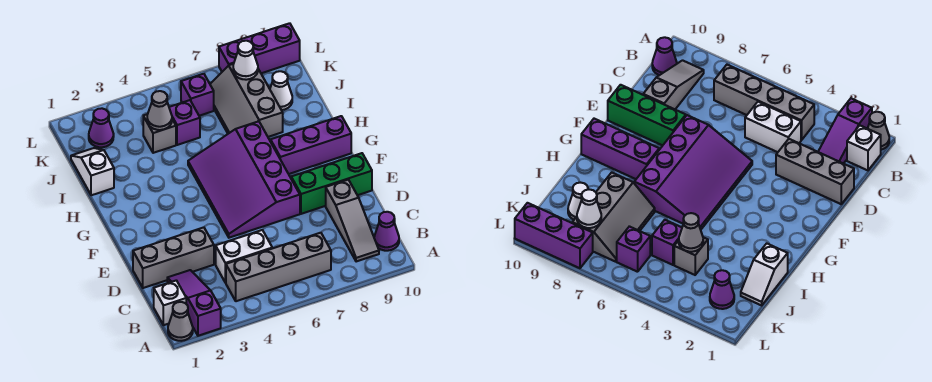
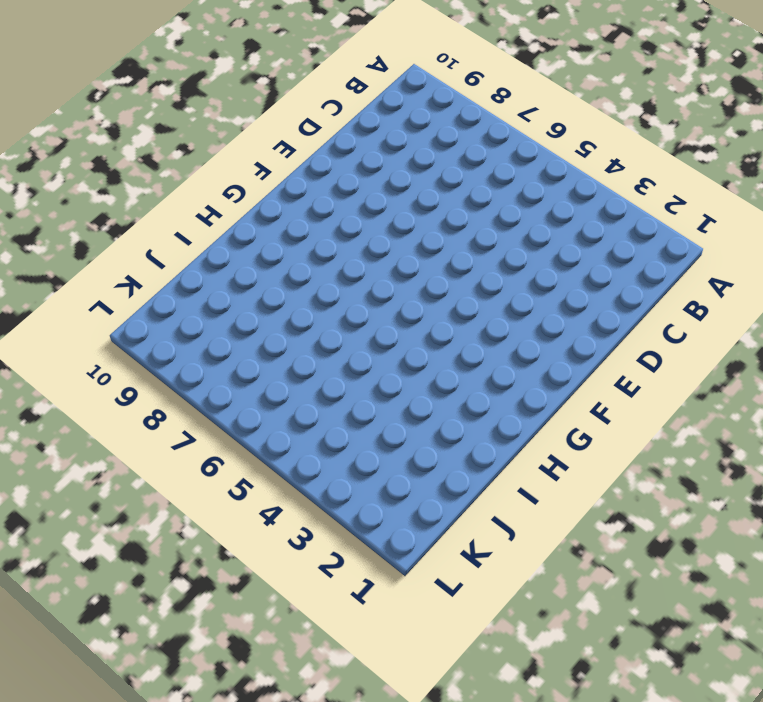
none -> grey cone A1 level 1
none -> purple slope A2:C2 level 1 top A
none -> white brick B1 level 1

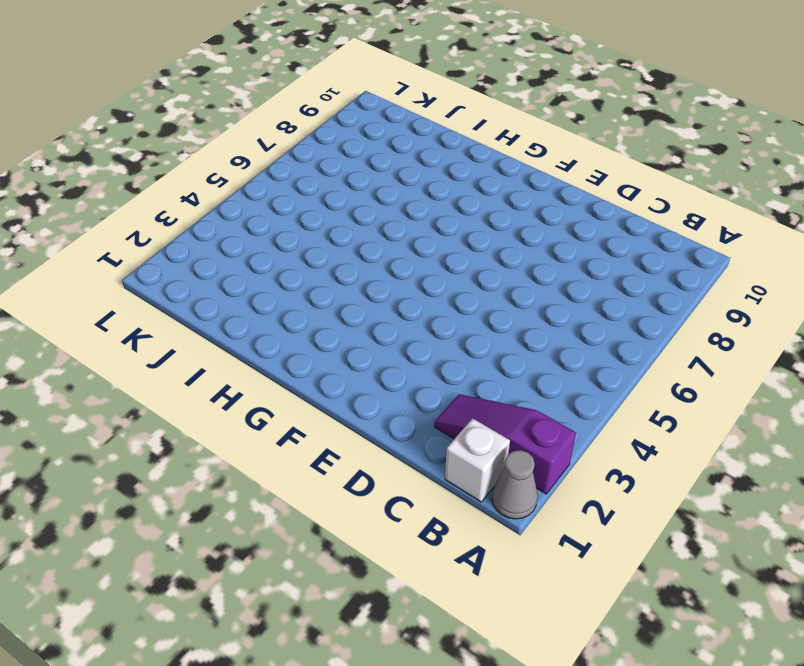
none -> grey brick B4:B7 level 1
none -> grey slope B9:D9 level 1 top D
none -> purple cone B10 level 1

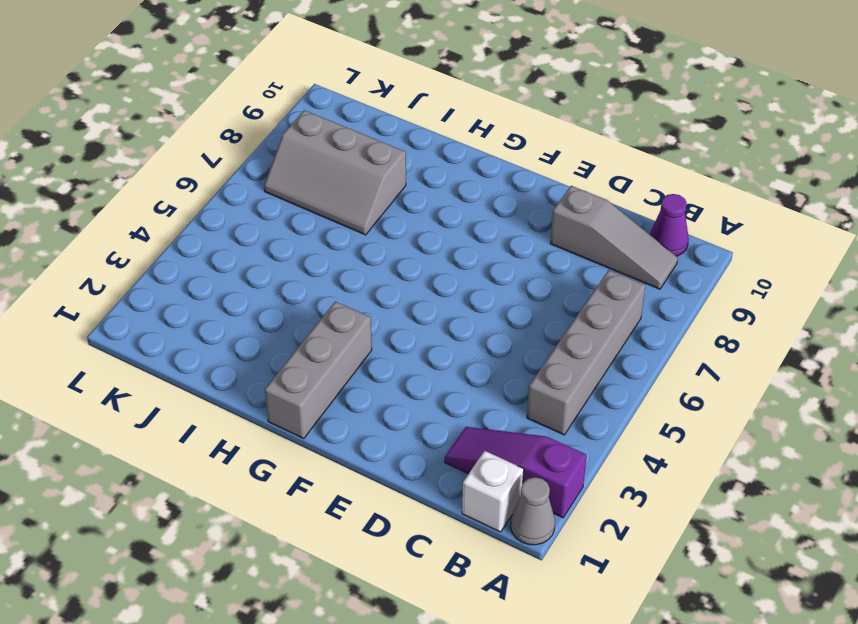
grey brick G1:G3 level 1 -> grey brick D1:D3 level 1
none -> white brick C4:C5 level 1
none -> purple slope E5:H7 level 1 top 7
none -> green brick E8:E10 level 1

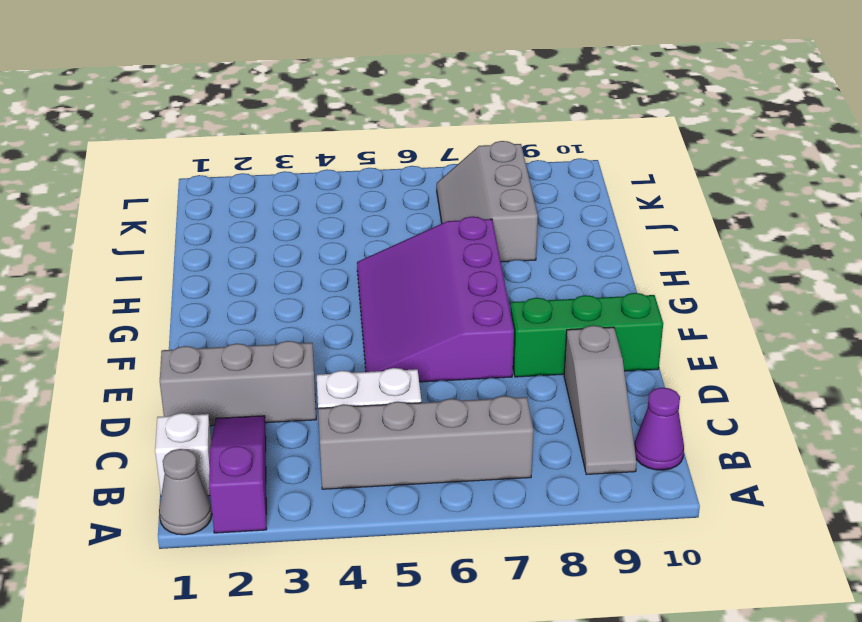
none -> purple brick G8:G10 level 1
none -> white slope I1:J1 level 1 top I
none -> grey brick J4 level 1

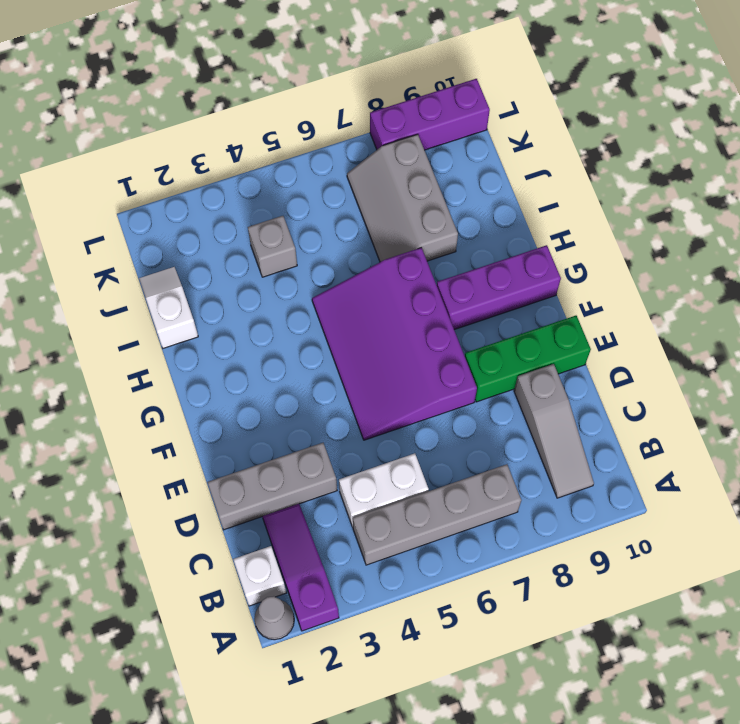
none -> purple cone B10 level 1
none -> purple brick J5 level 1
none -> white cone J9 level 1

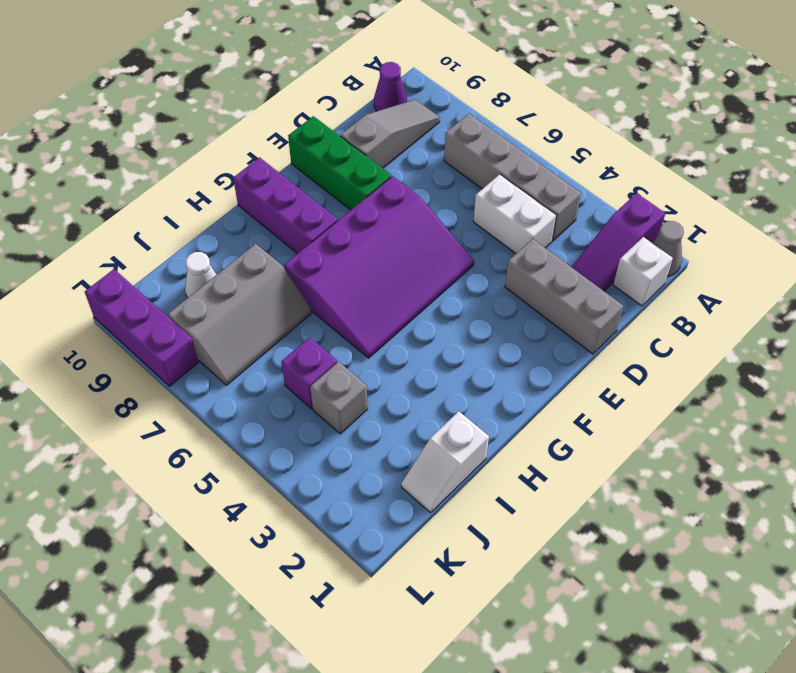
none -> purple cone K2 level 1
none -> purple brick K6 level 1
none -> grey cone J4 level 2

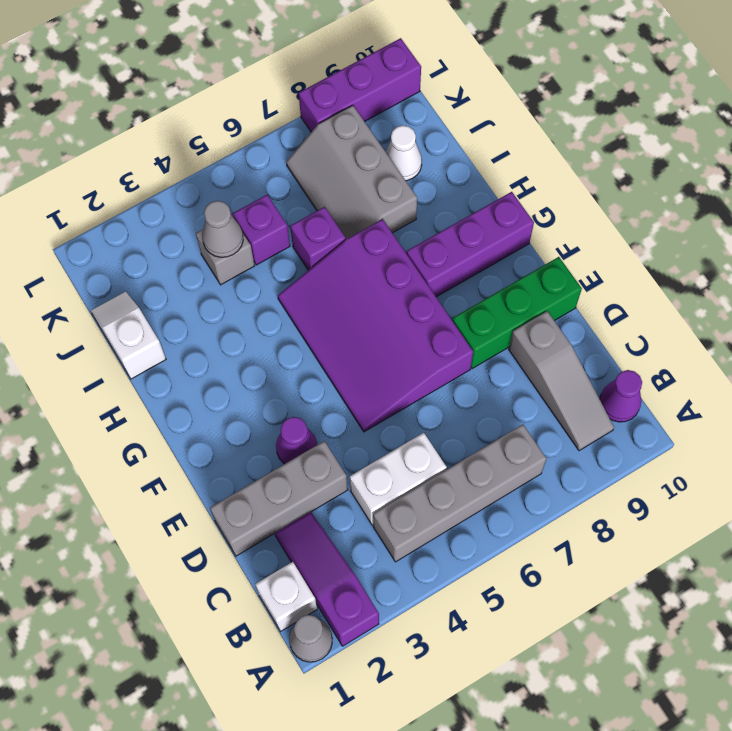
purple cone E3 level 1 -> purple cone K2 level 1
purple brick I6 level 1 -> purple brick K6 level 1
none -> white cone K8 level 2

